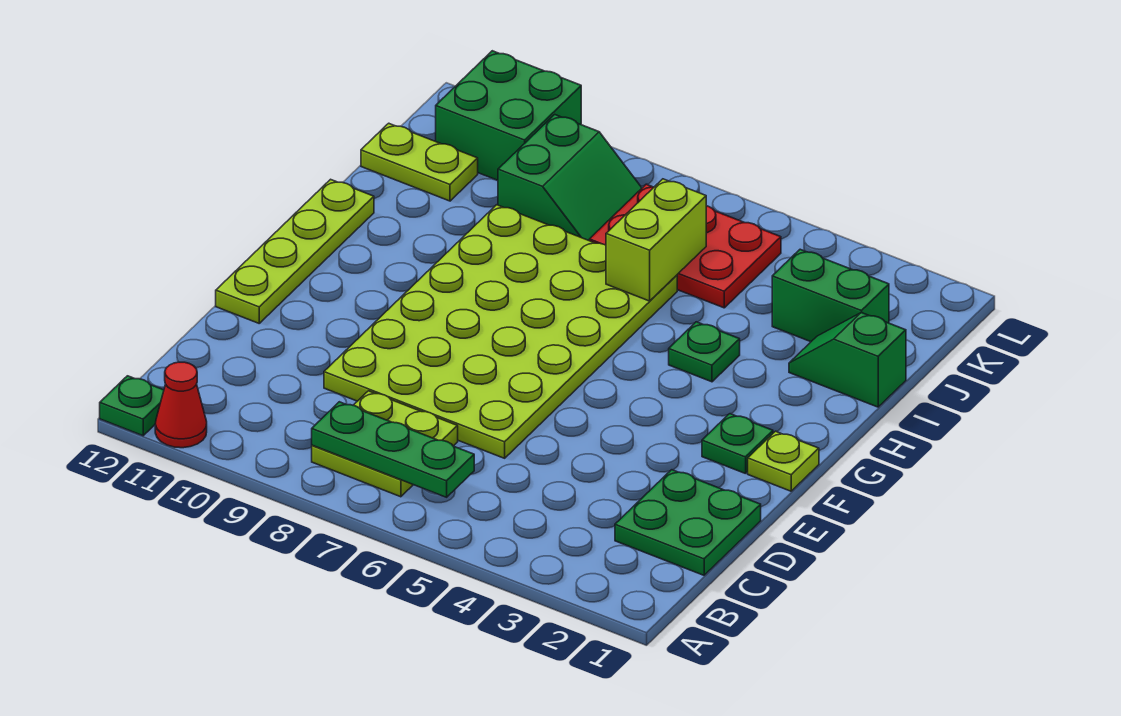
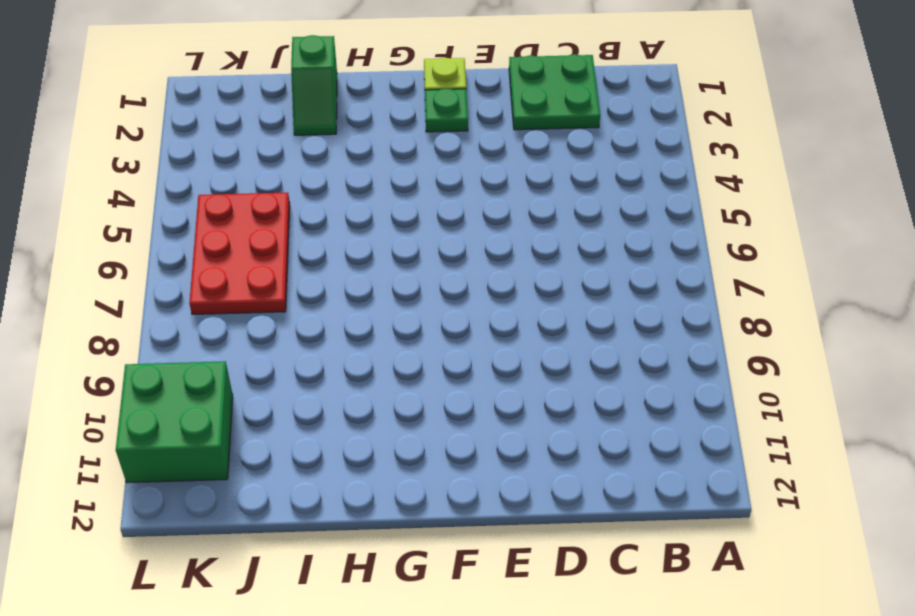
none -> red cone A11 level 1
none -> green plate A12 level 1
none -> lime plate B7:C8 level 1

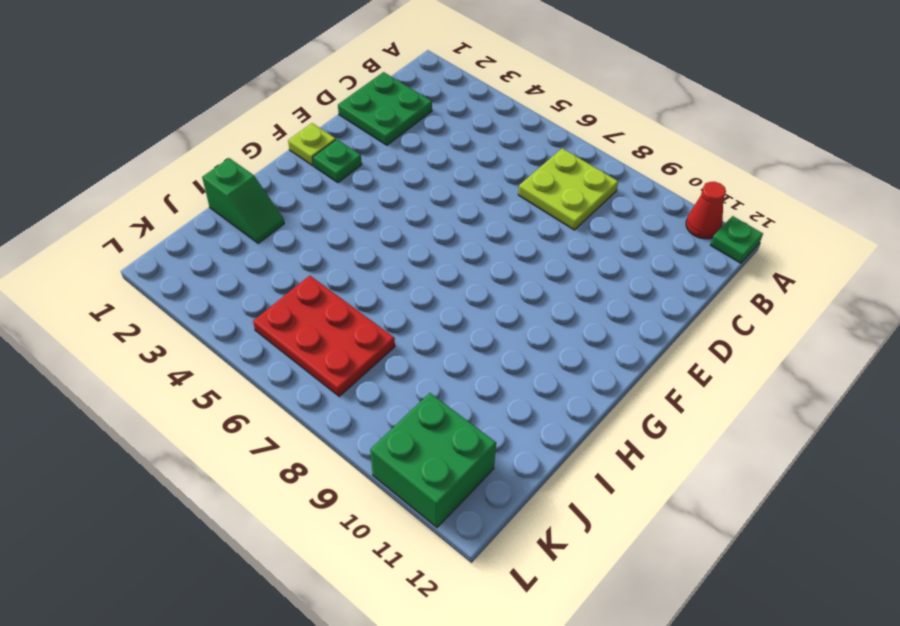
none -> lime plate D6:I9 level 1
none -> lime plate E12:H12 level 1
none -> green plate H4 level 1

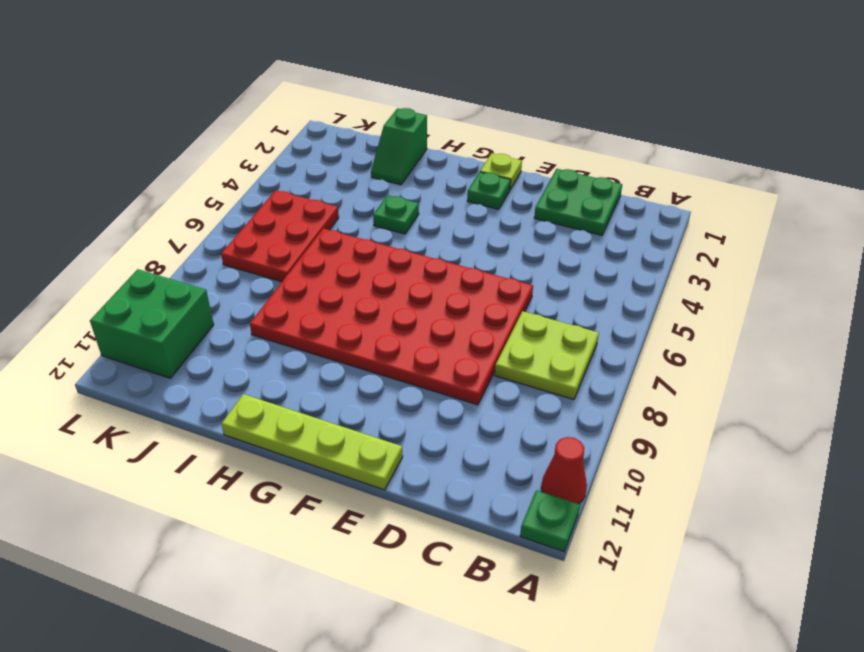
red plate D6:I9 level 1 -> lime plate D6:I9 level 1
none -> green brick J2:J3 level 1
none -> green slope J8:K9 level 1 top 9
none -> lime plate J11:J12 level 1

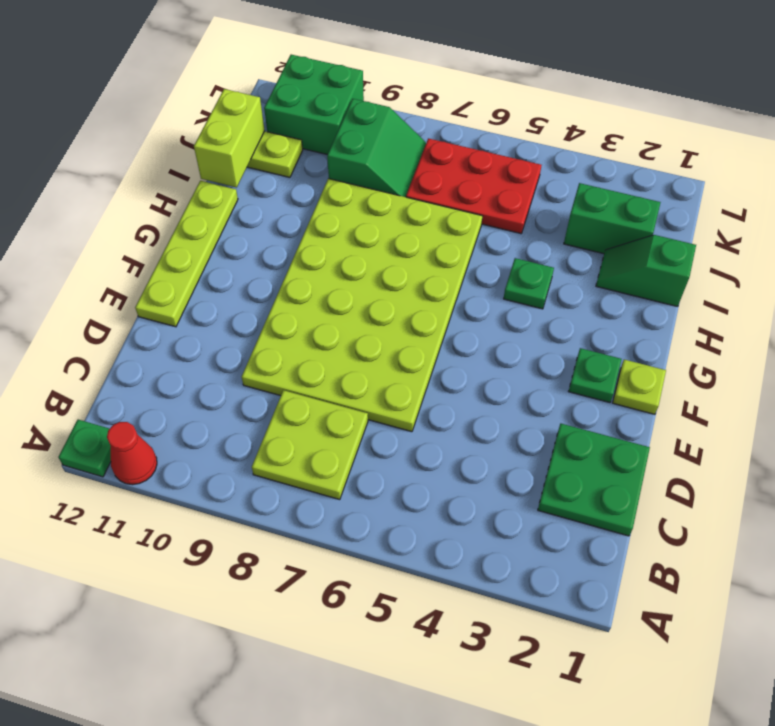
lime brick I12:J12 level 2 -> lime brick I6:J6 level 2
none -> green plate B6:B8 level 2

